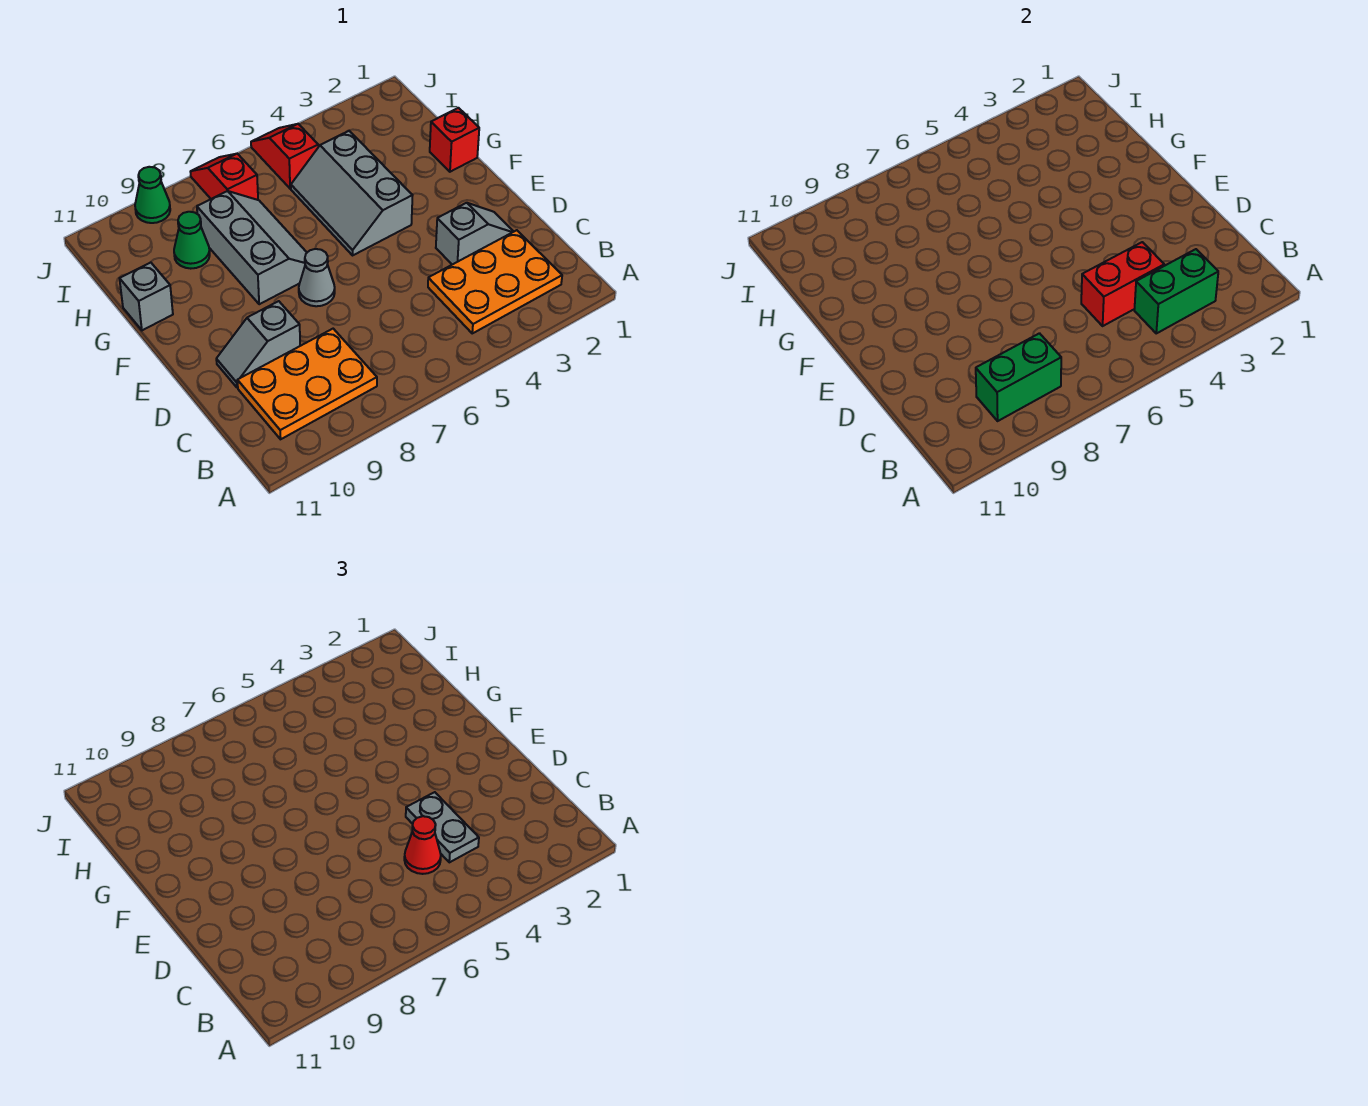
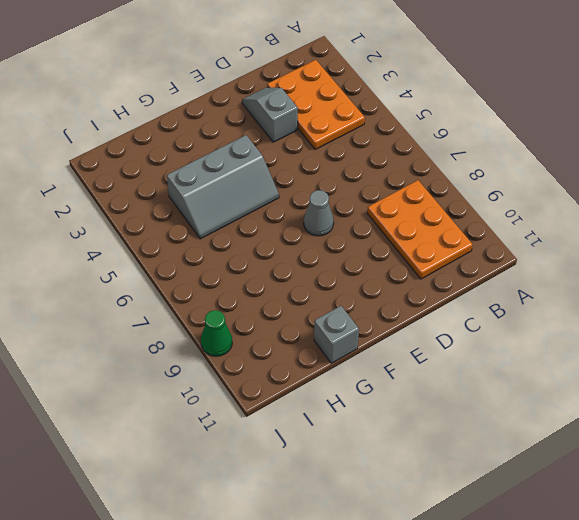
none -> grey slope D9:D10 level 1 top 9
none -> grey slope F7:H8 level 1 top 8
none -> red brick G1 level 1

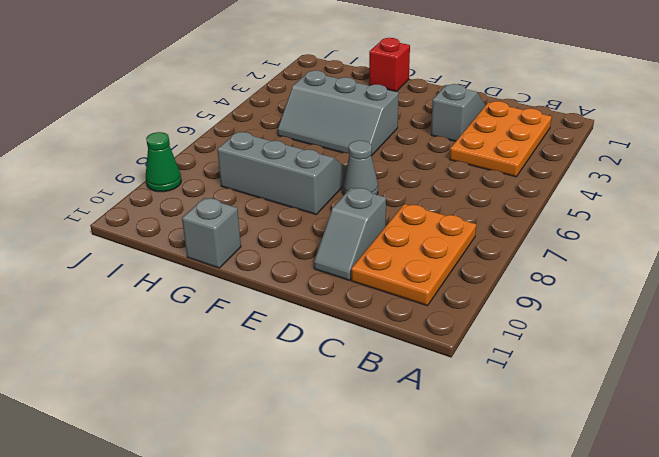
none -> green cone H9 level 1
none -> red slope I5:J5 level 1 top I
none -> red slope I7:J7 level 1 top I

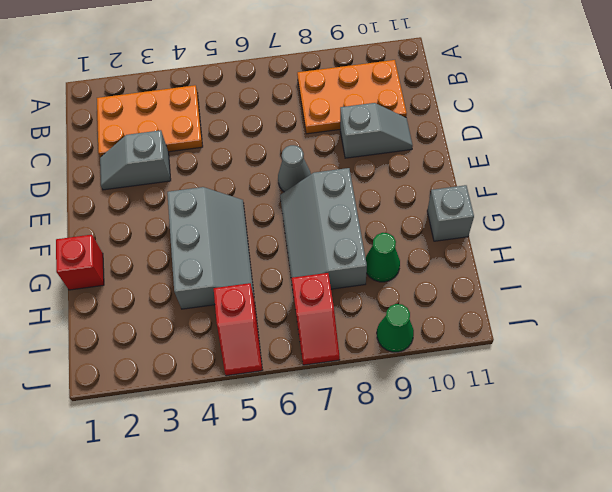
none -> green brick B3:B4 level 2
none -> green brick B8:B9 level 2
none -> red brick C4:C5 level 2

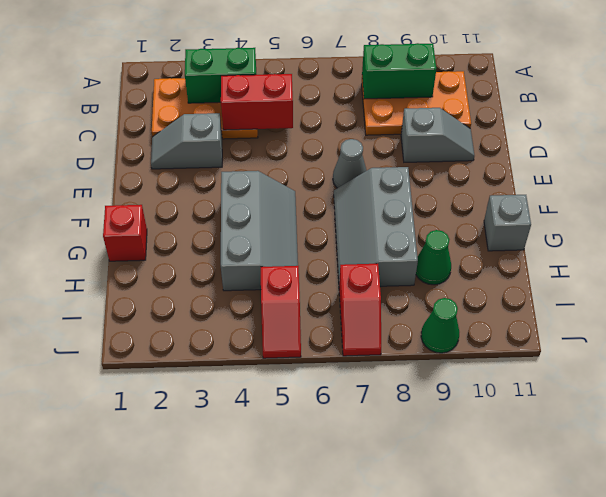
none -> grey plate C4:D4 level 3
none -> red cone C5 level 3

